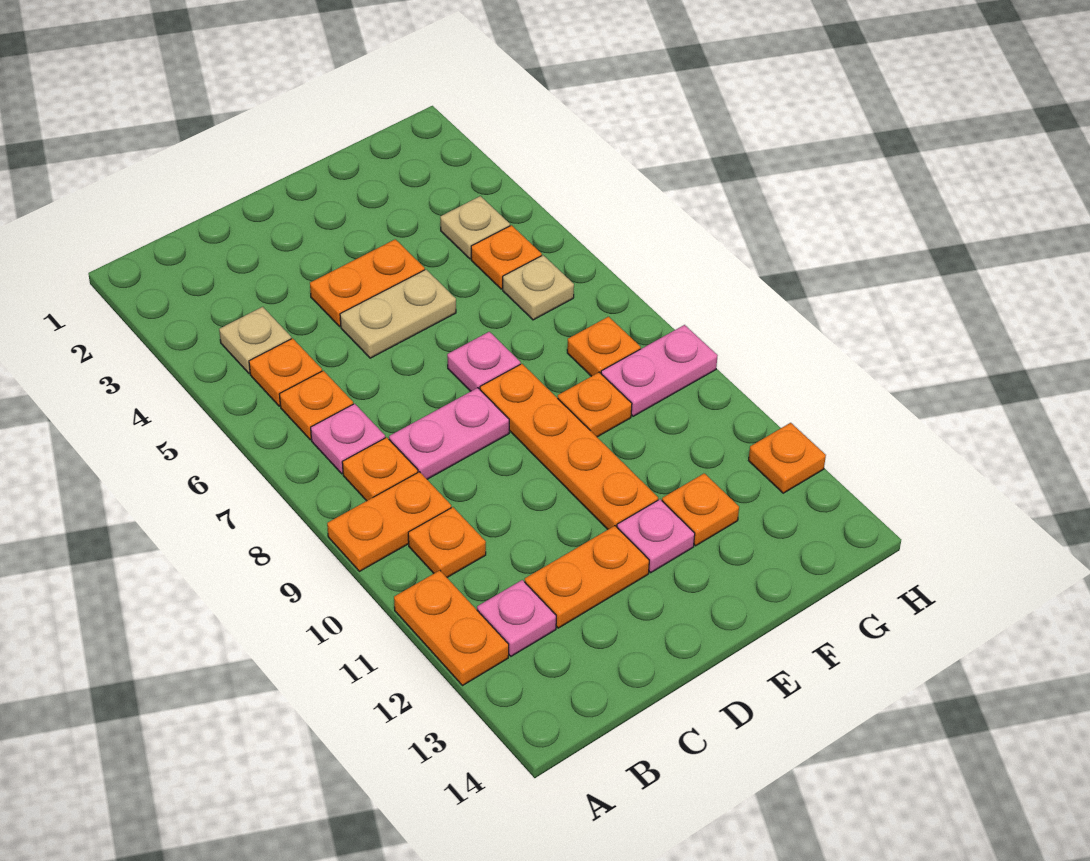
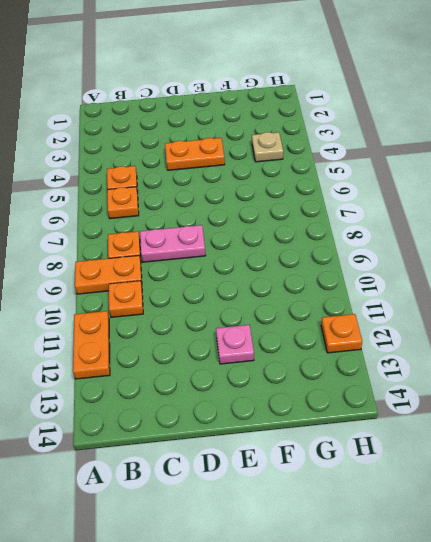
none -> tan plate B4 level 1
none -> pink plate B7 level 1
none -> pink plate B12 level 1

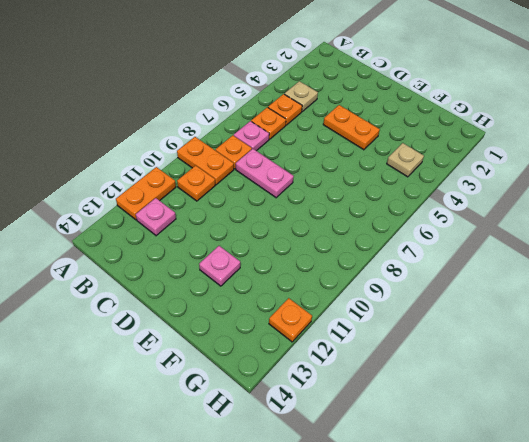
none -> orange plate C12:D12 level 1
none -> tan plate D5:E5 level 1
none -> pink plate E7 level 1

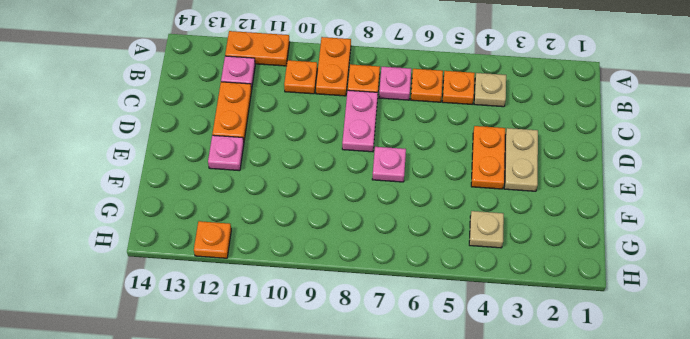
tan plate D3:E3 level 1 -> tan plate D5:E5 level 1
none -> orange plate E8:E11 level 1
none -> orange plate F9 level 1
none -> orange plate F12 level 1

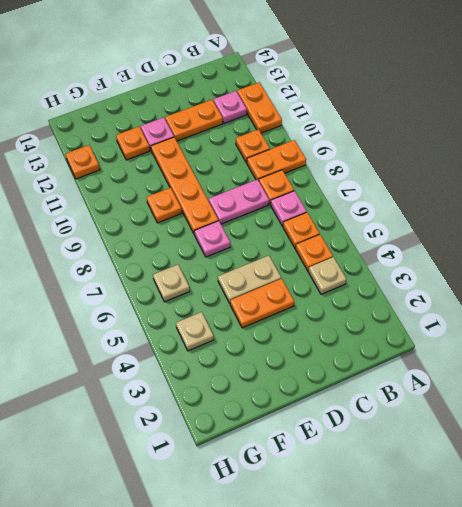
none -> orange plate G5 level 1
none -> orange plate G8 level 1
none -> pink plate G9:H9 level 1

